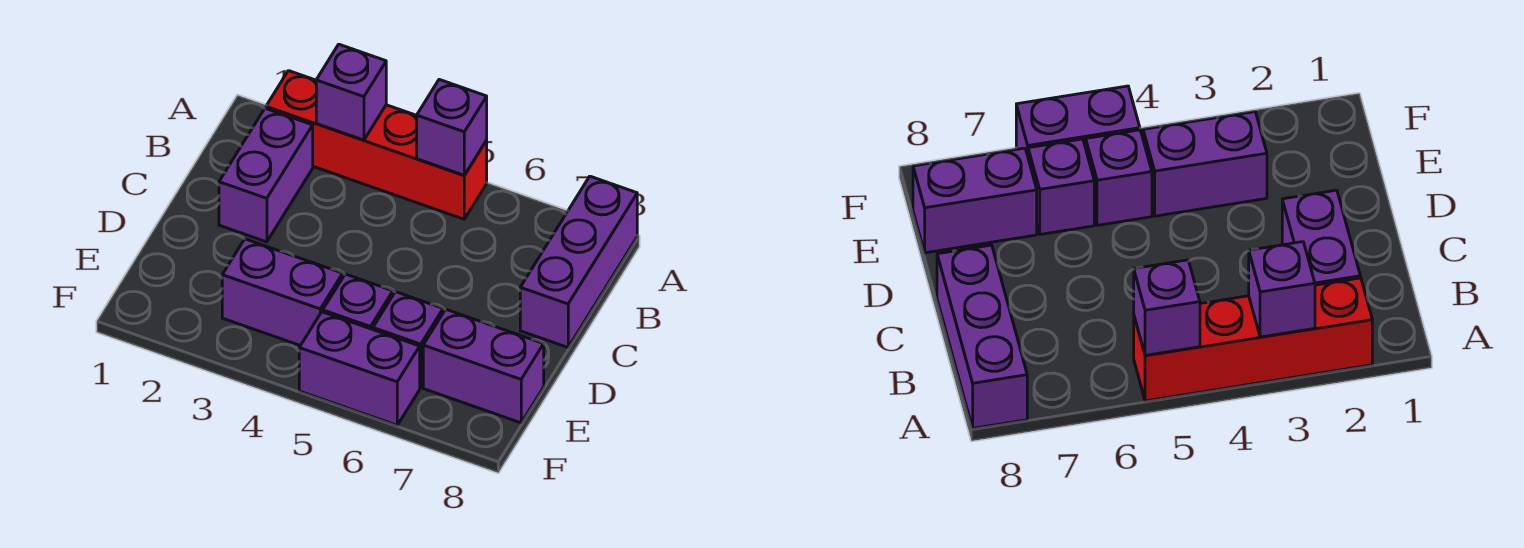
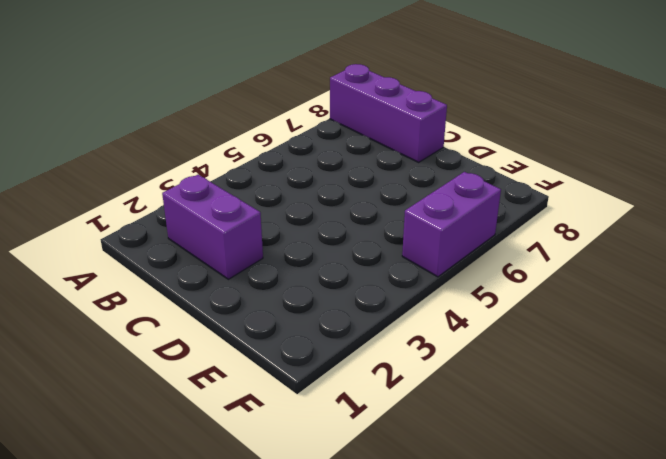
none -> red brick A2:A5 level 1
none -> purple brick E3:E4 level 1

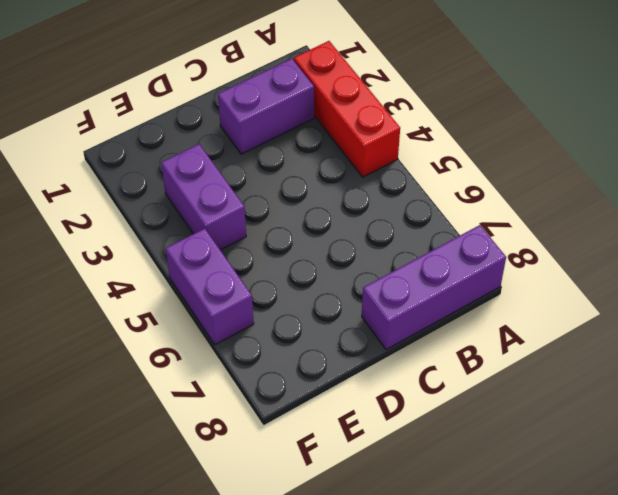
red brick A2:A4 level 1 -> red brick A2:A5 level 1
none -> purple brick E5 level 1
none -> purple brick E6 level 1

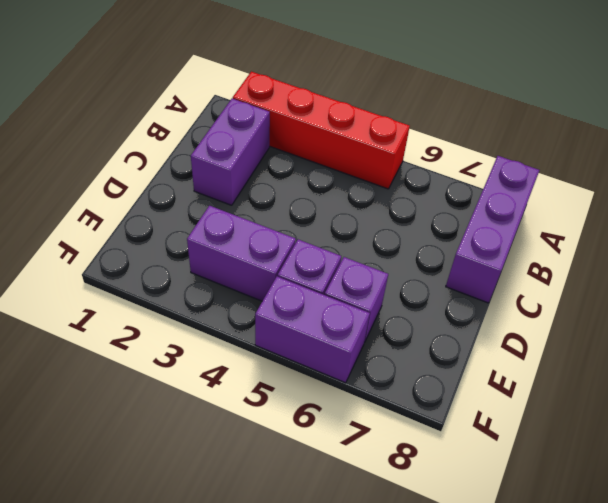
none -> purple brick E7:E8 level 1
none -> purple brick A3 level 2

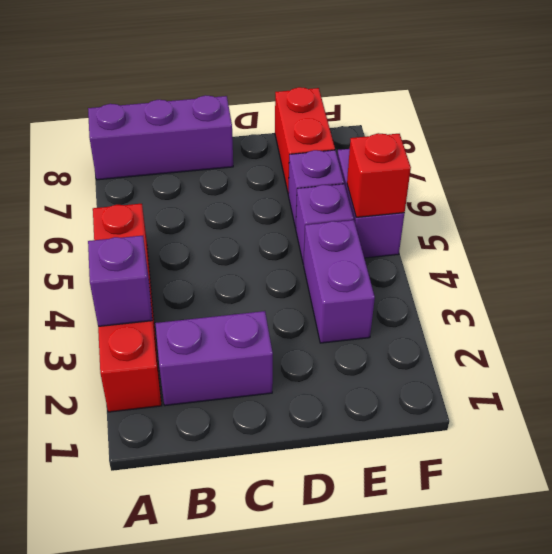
red brick E7:E8 level 1 -> purple brick E7:E8 level 1
red brick F5 level 2 -> none
none -> purple brick A5 level 2

